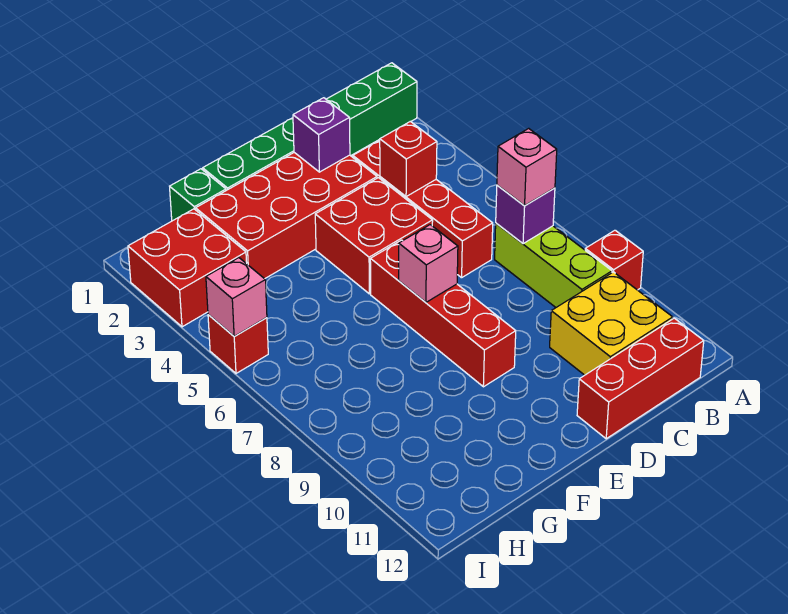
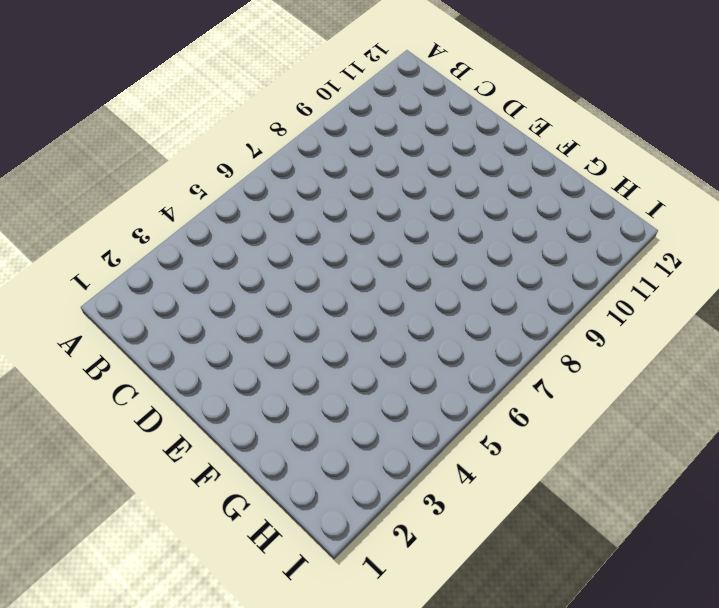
none -> green brick A1:F1 level 1
none -> red brick A9 level 1
none -> lime brick B7:B9 level 1

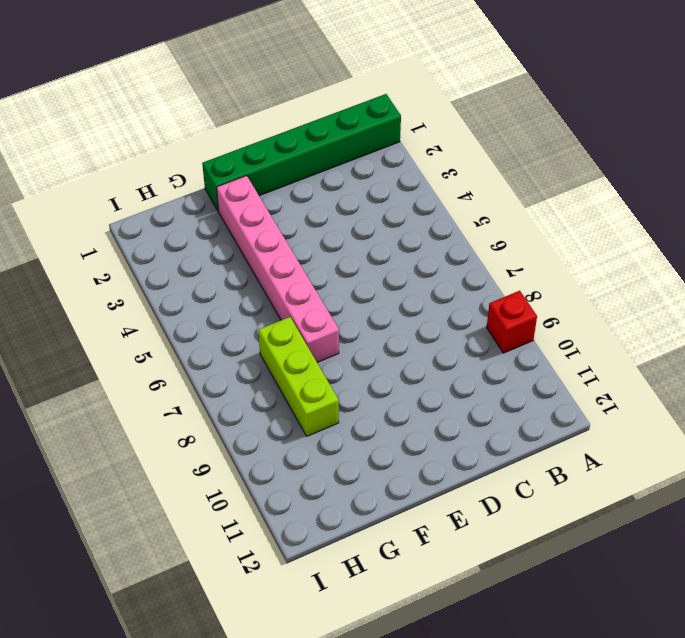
pink brick F2:F7 level 1 -> red brick D2:G3 level 1
lime brick G7:G9 level 1 -> lime brick B7:B9 level 1
none -> yellow brick B10:C11 level 1
none -> red brick B12:D12 level 1
none -> red brick C3:C6 level 1

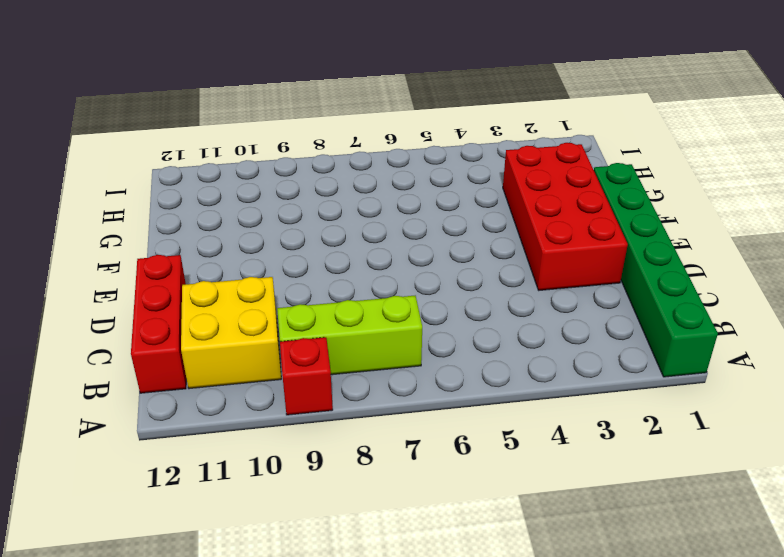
none -> red brick C3:C6 level 1
none -> red brick D4:E5 level 1
none -> red brick E6:E9 level 1

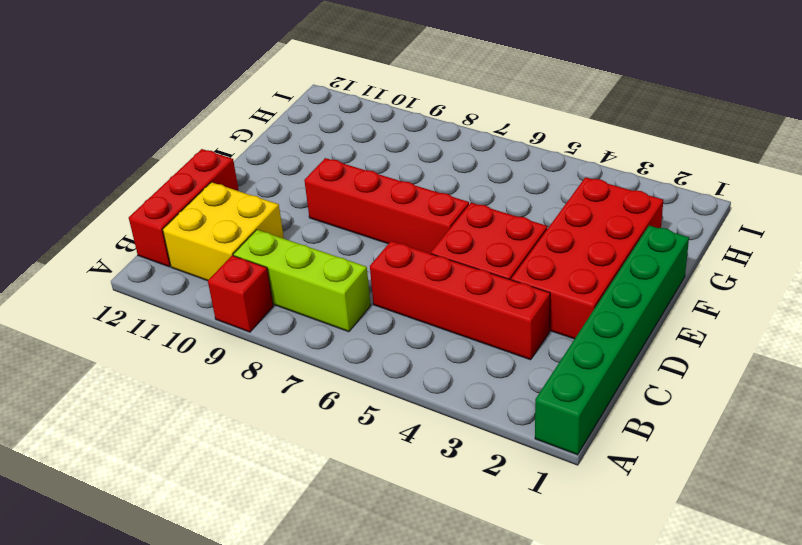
none -> green brick G1 level 1
none -> red brick H2:I3 level 1
none -> red brick I5 level 1

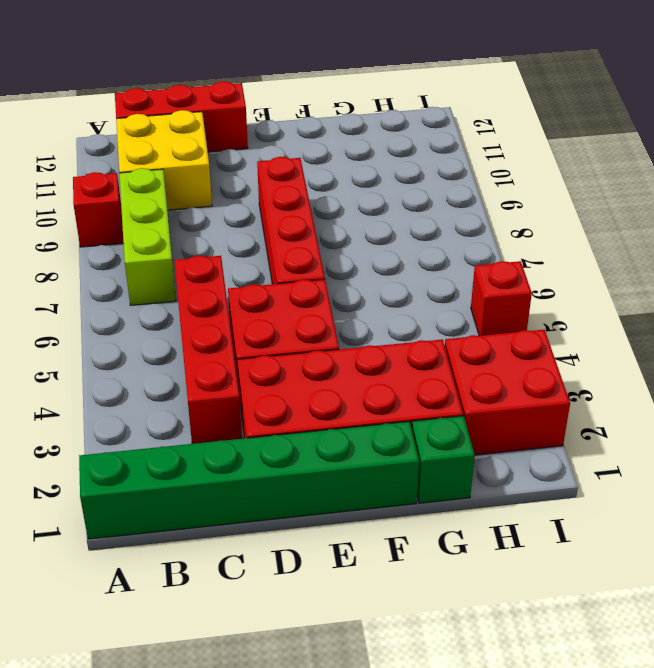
none -> purple brick B7 level 2
none -> red brick C4 level 2
none -> purple brick D2 level 2

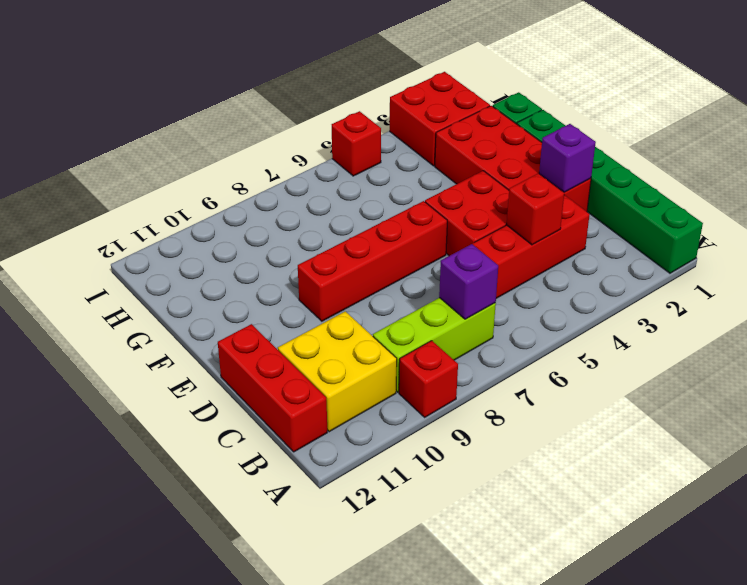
none -> pink brick E7 level 2
none -> pink brick I5 level 2
none -> pink brick B7 level 3

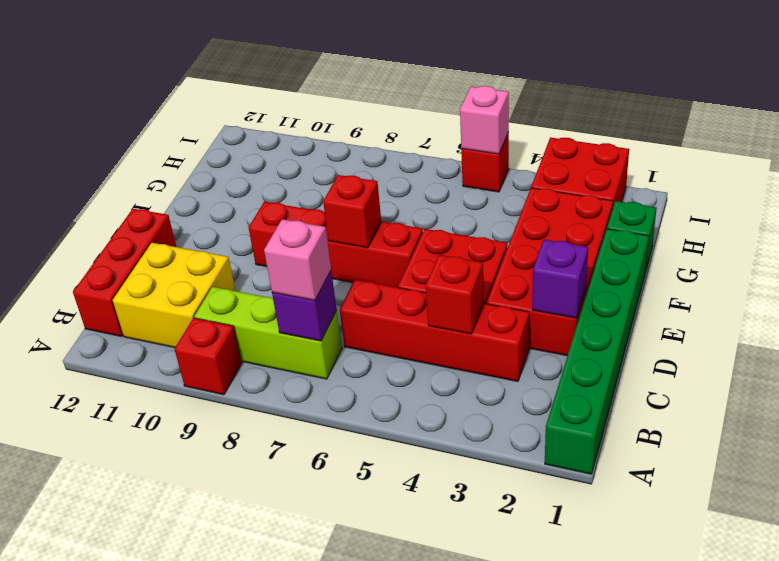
red brick E7 level 2 -> pink brick E7 level 2

